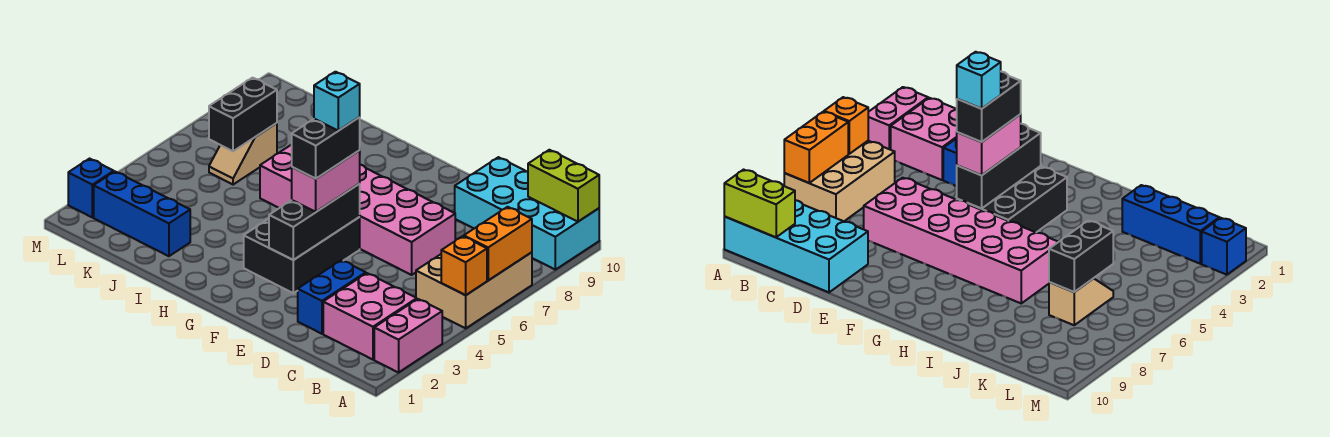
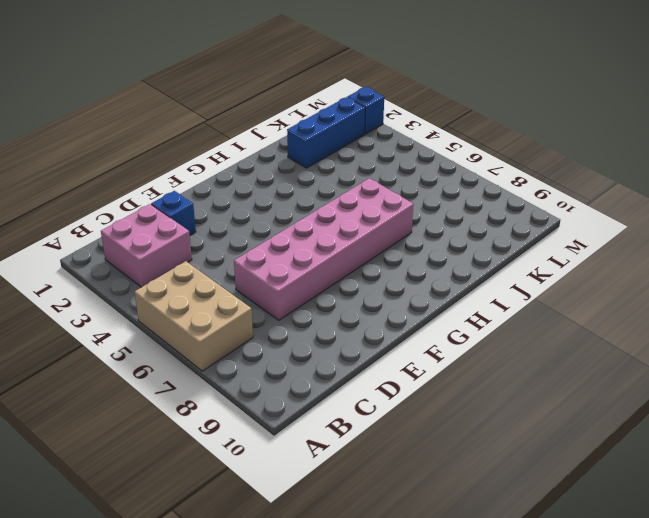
blue brick D2 level 1 -> blue brick D2:D3 level 1
none -> pink brick A2:A3 level 1
none -> cyan brick A9:D10 level 1
none -> black brick F3:G5 level 1

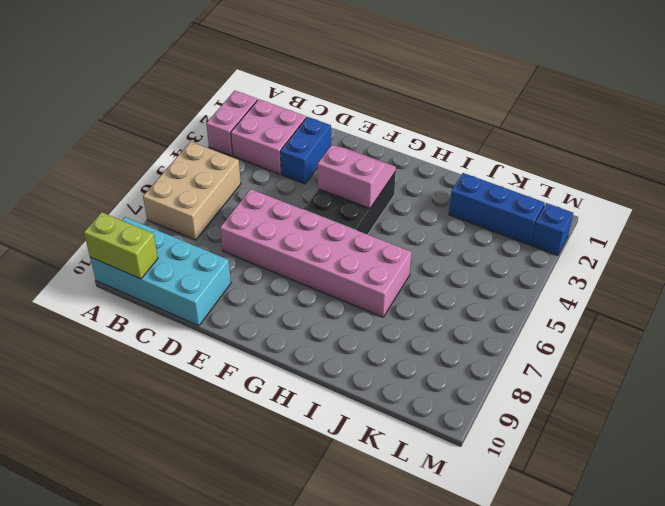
pink slope F3:G4 level 2 top 4 -> black brick F3:F5 level 2
none -> tan slope K6:K7 level 1 top 7
none -> orange brick A5 level 2
none -> orange brick A6:A7 level 2

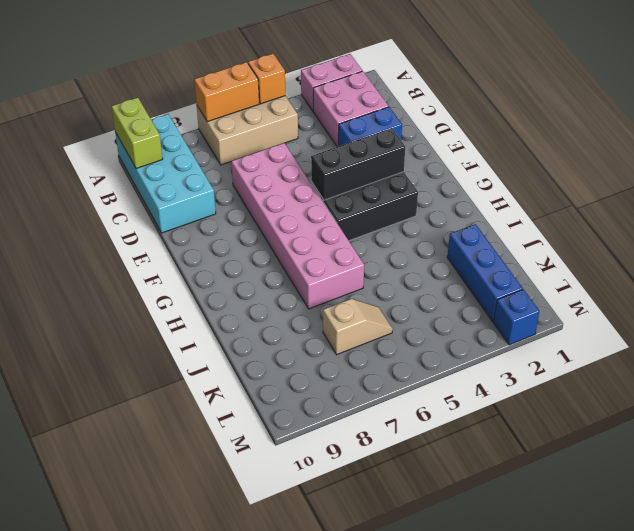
none -> black brick K6:K7 level 2
none -> pink brick F4:F5 level 3
none -> black brick F4:F5 level 4

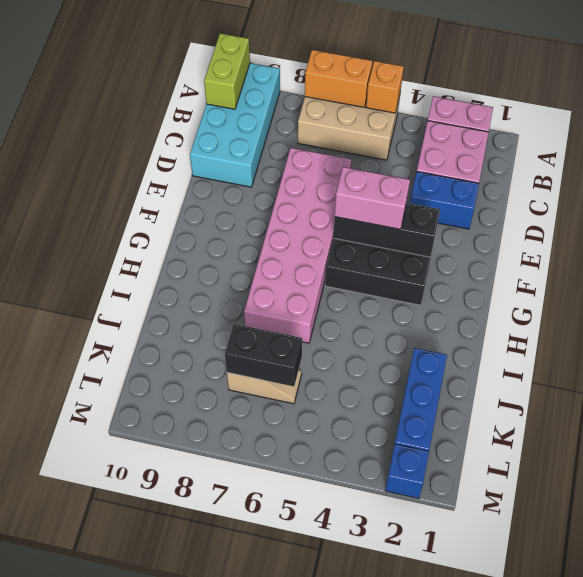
none -> black brick F4:F5 level 4
none -> cyan brick F5 level 5

